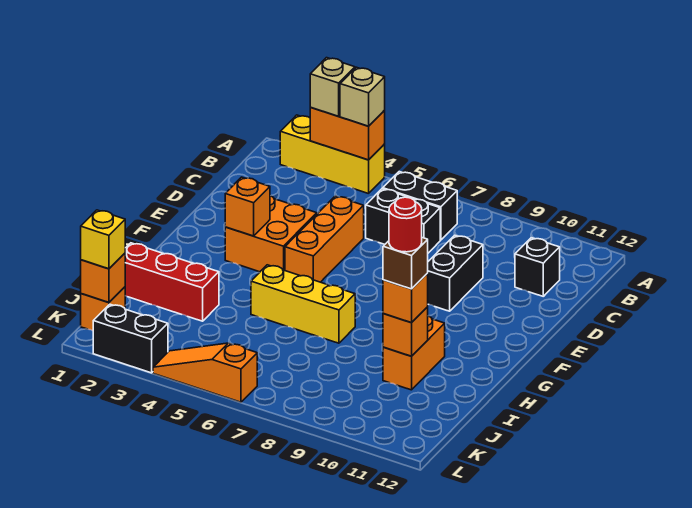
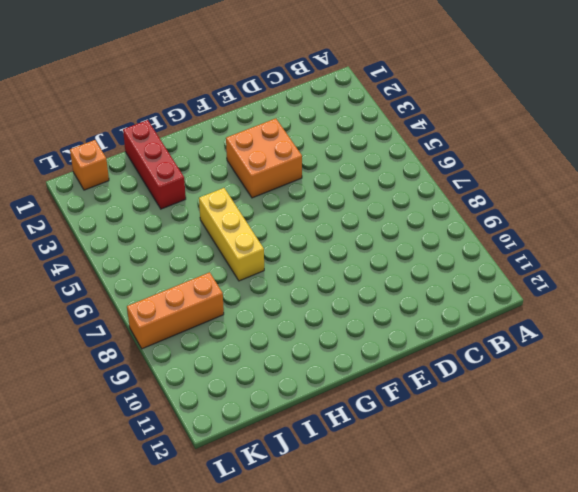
orange brick J8:L8 level 1 -> orange brick D5:F5 level 1
none -> yellow brick A2:A4 level 1
none -> black brick B6:B7 level 1
none -> black brick C6:C7 level 1

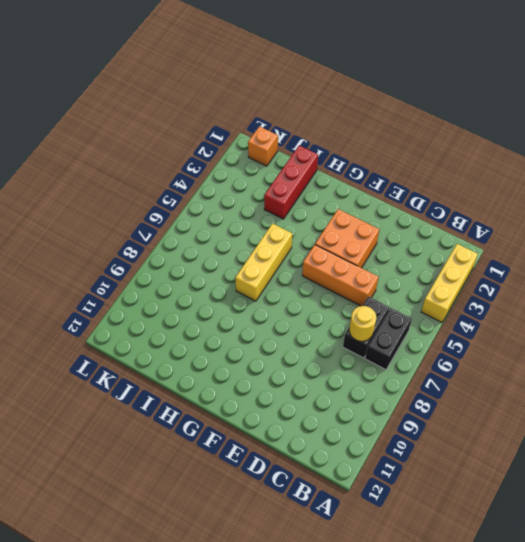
yellow round brick C7 level 2 -> none
none -> black brick C11 level 1
none -> black brick D9:E9 level 1
none -> orange brick H10:I10 level 1

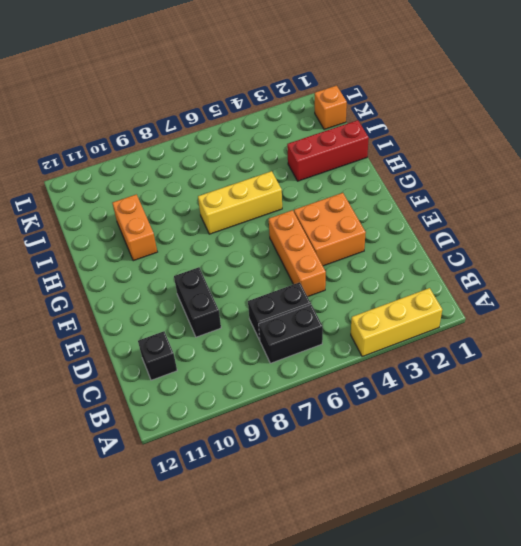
none -> black brick L2:L3 level 1
none -> orange slope L4:L6 level 1 top 6
none -> orange brick A3:A4 level 2

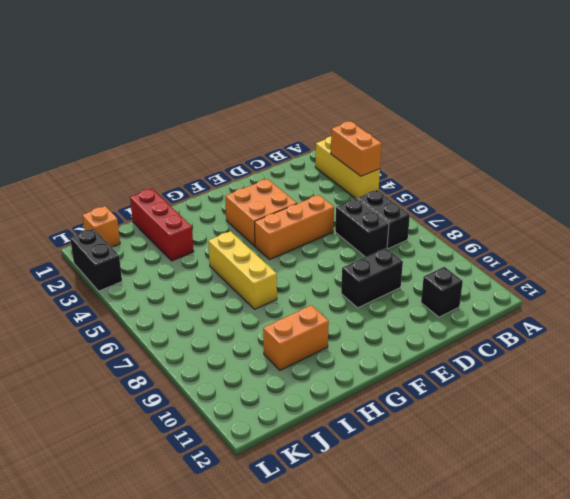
none -> orange slope L4:L6 level 1 top 6
none -> orange brick F3 level 2
none -> orange brick I10 level 2

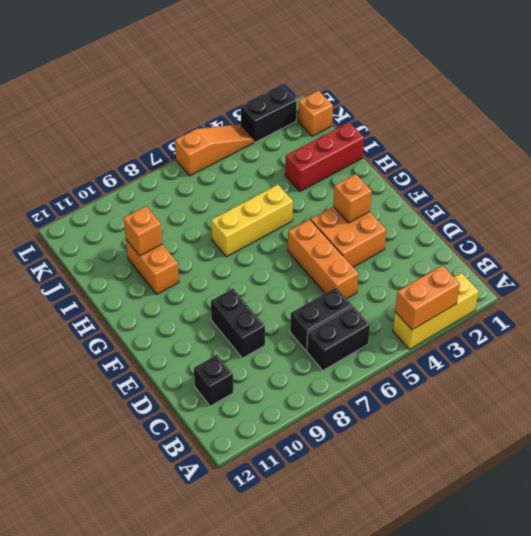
none -> orange brick K1 level 2
none -> tan brick A3 level 3
none -> tan brick A4 level 3

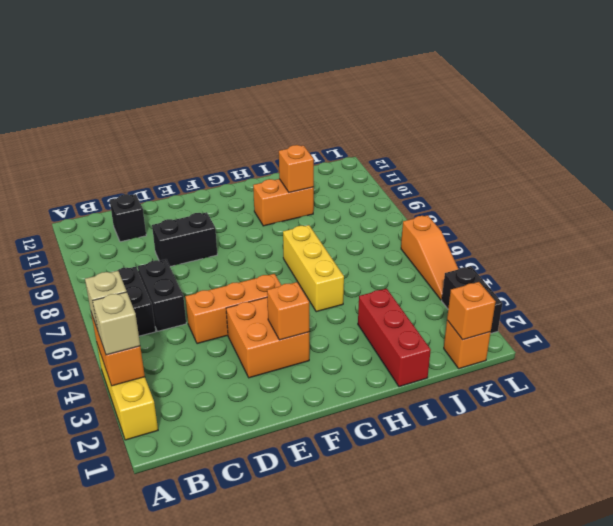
none -> orange brick I10 level 3
none -> yellow brick K1 level 3
none -> brown brick I10 level 4

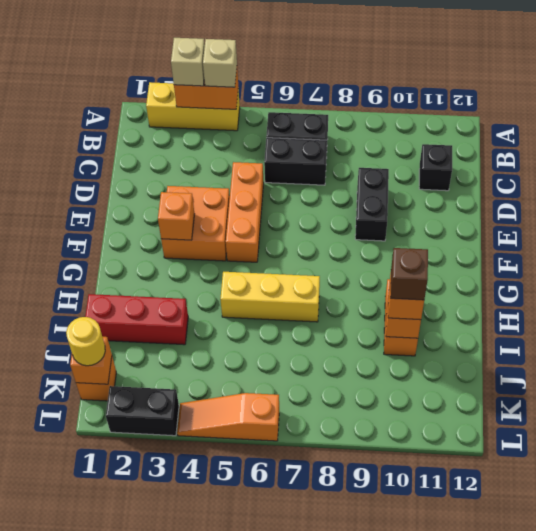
yellow round brick K1 level 3 -> yellow brick K1 level 3
none -> red round brick I10 level 5

